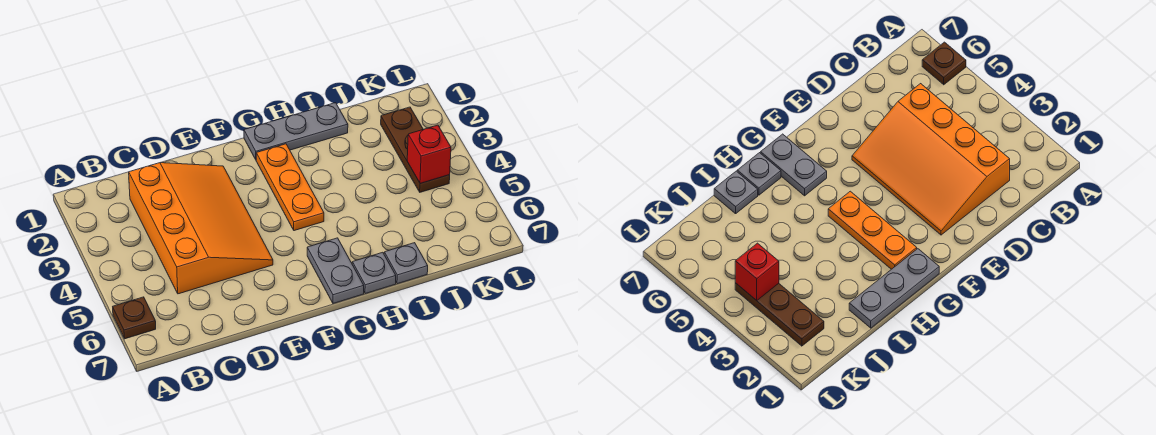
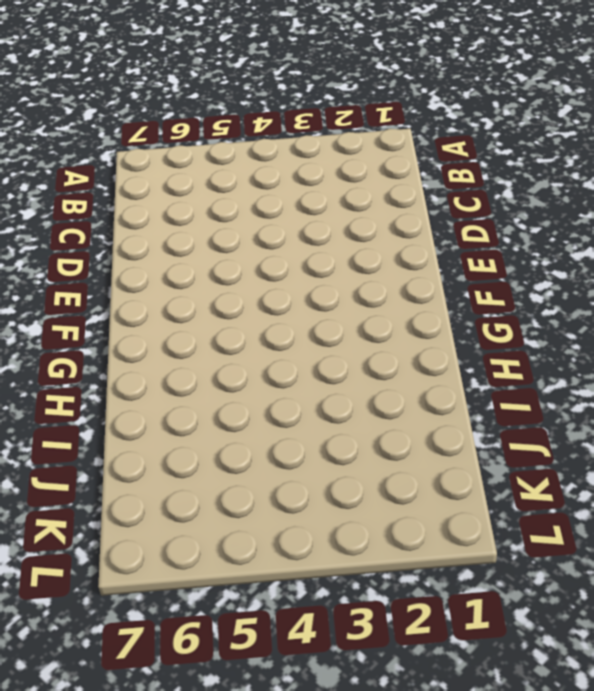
none -> brown plate A6 level 1
none -> orange slope C2:E5 level 1 top C

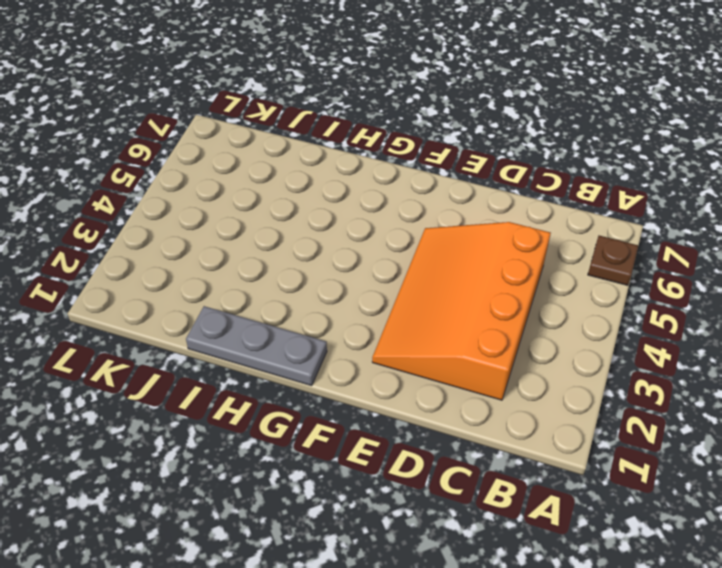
none -> orange plate G2:G4 level 1
none -> grey plate G6:G7 level 1

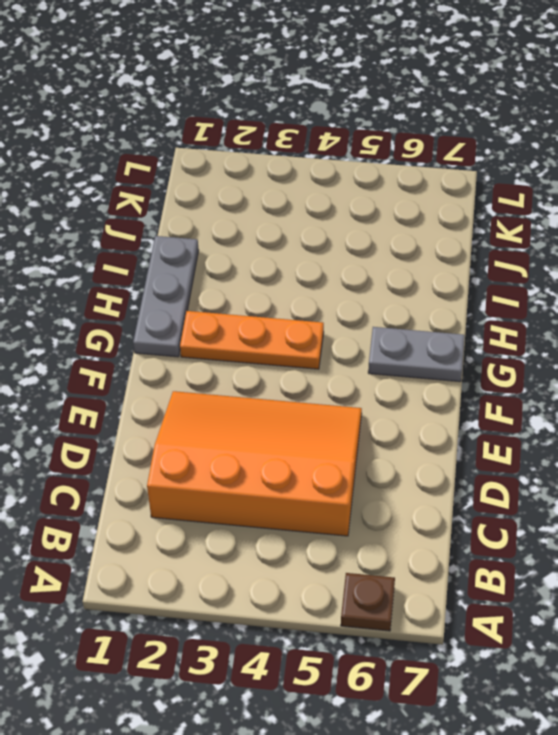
none -> grey plate H7 level 1
none -> grey plate I7 level 1

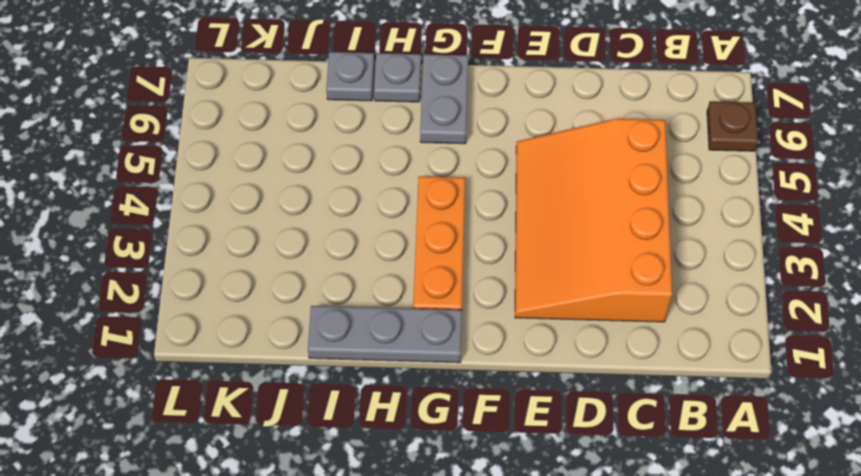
none -> brown plate K2:K4 level 1
none -> red brick K4 level 2

